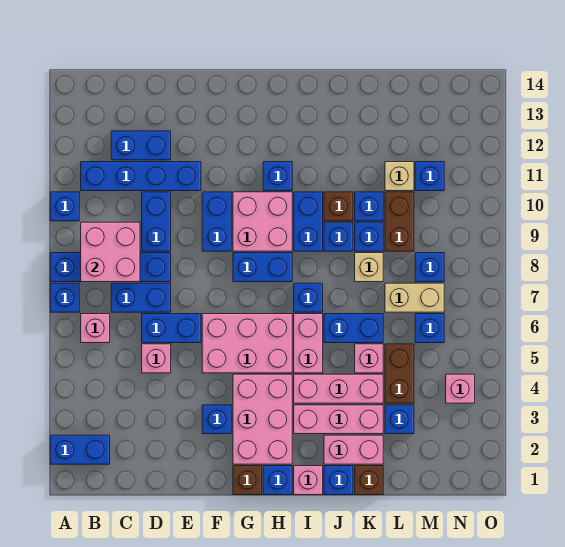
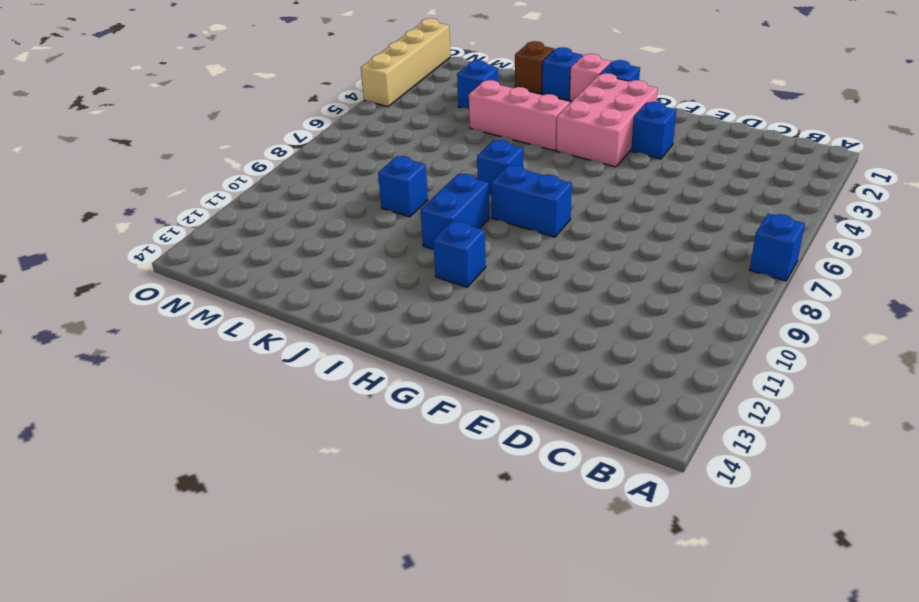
tan brick O1:O4 level 1 -> none
none -> blue brick A2:B2 level 1
none -> blue brick A8:D8 level 1
none -> blue brick A10 level 1
none -> pink brick B6 level 1

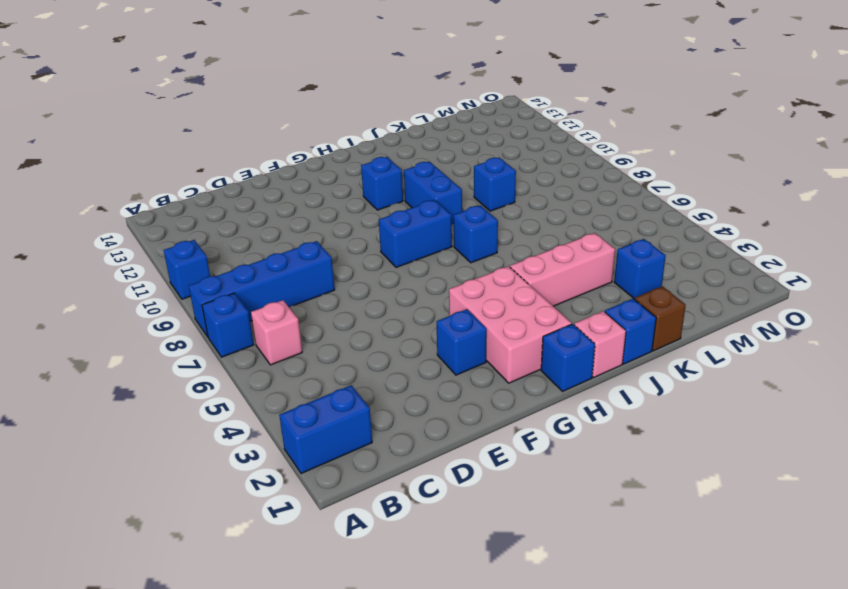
none -> blue brick B11:E11 level 1
none -> blue brick C7:D7 level 1
none -> blue brick C12:D12 level 1
none -> pink brick D5 level 1

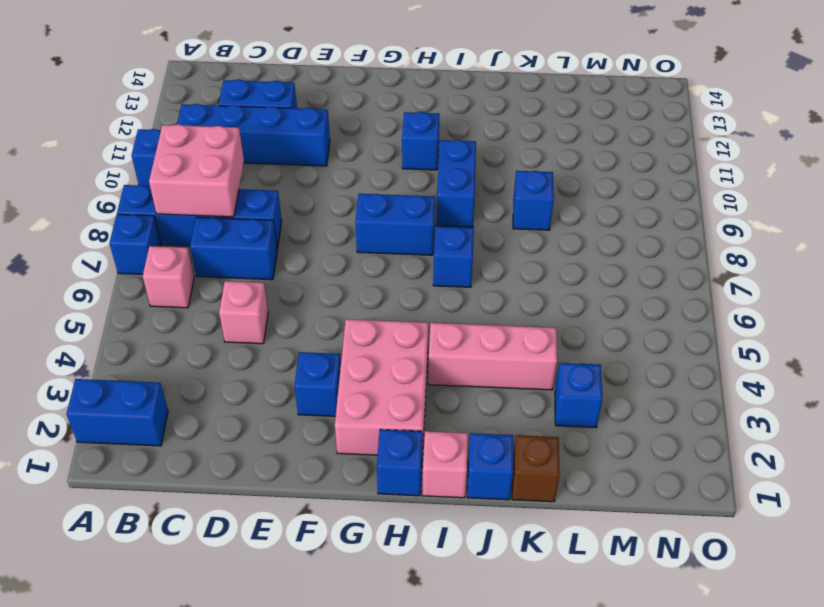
none -> blue brick D6:E6 level 1
none -> blue brick D9:D10 level 1
none -> pink brick F5:H6 level 1
none -> blue brick F9:F10 level 1

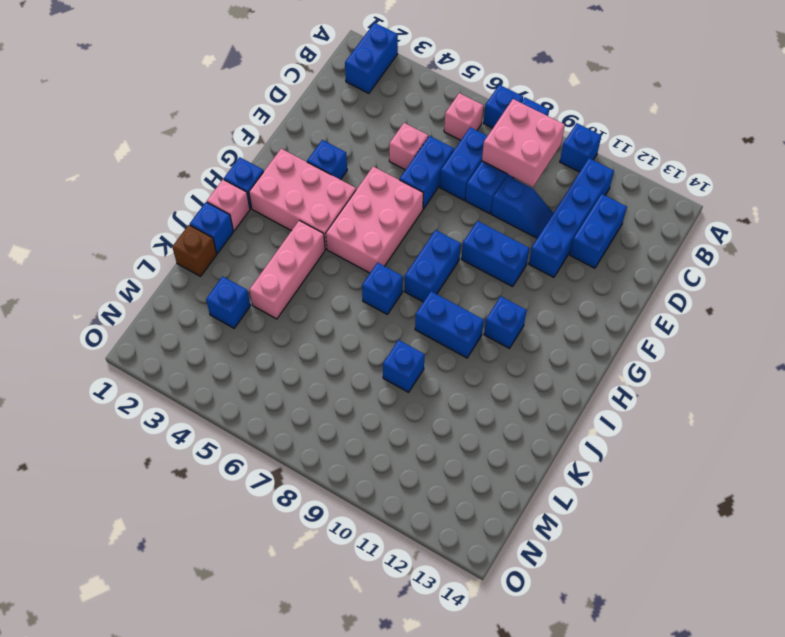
blue slope D9:D10 level 1 top 9 -> blue brick D9:D10 level 1
none -> brown brick G1 level 1
none -> pink brick G9:H10 level 1
none -> pink brick I3:K3 level 1
none -> pink brick I5:I6 level 1

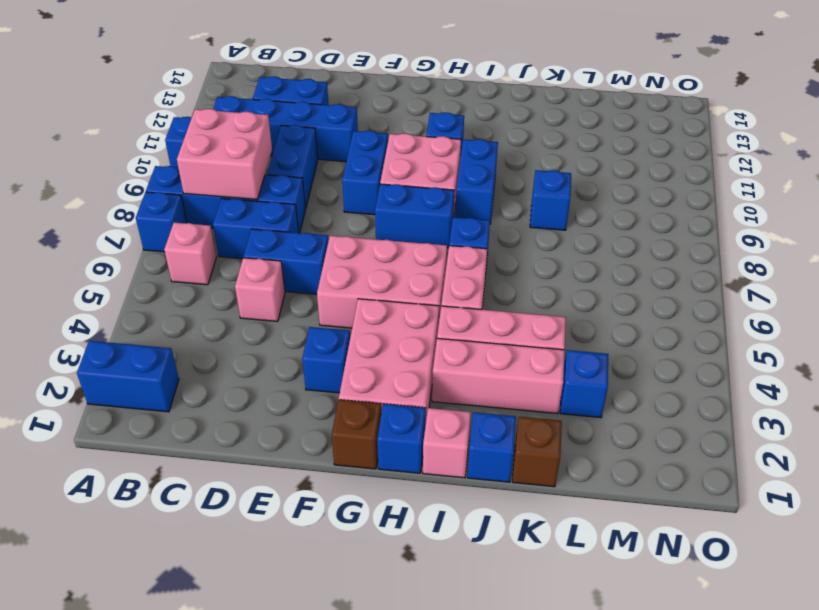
none -> pink brick J2:K2 level 1
none -> blue brick J6:K6 level 1
none -> blue brick J9 level 1
none -> brown brick J10 level 1

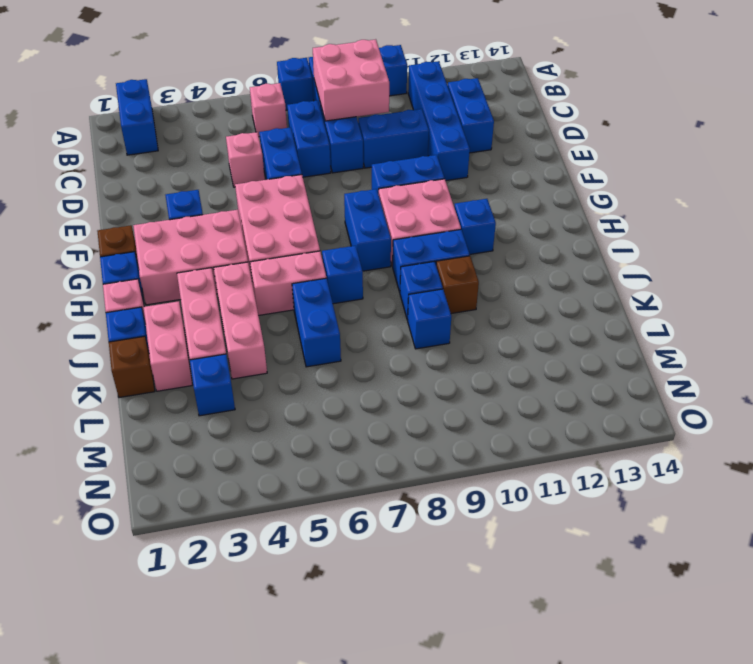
none -> pink brick K5 level 1
none -> tan brick K8 level 1
none -> blue brick K10 level 1
none -> brown brick L4:L5 level 1

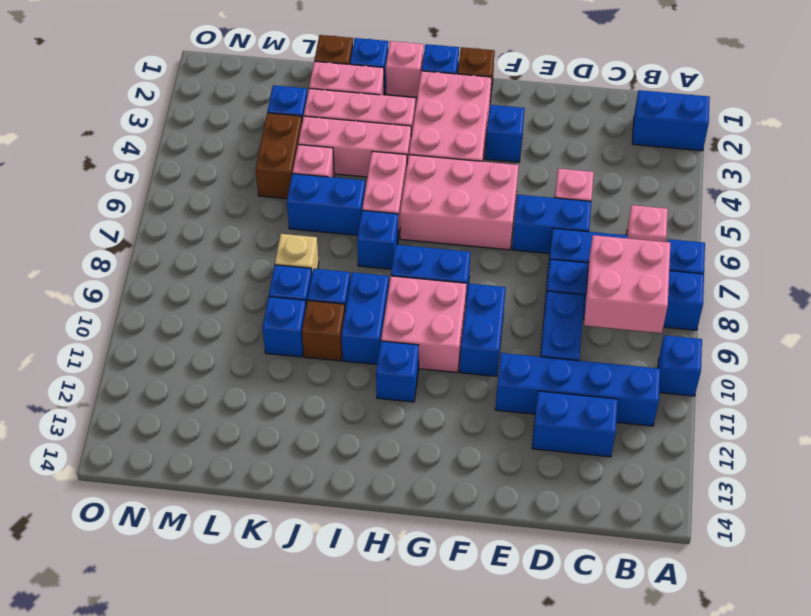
none -> tan brick L7:M7 level 1
none -> brown brick L9:L10 level 1
none -> tan brick L11 level 1
none -> blue brick M6 level 1

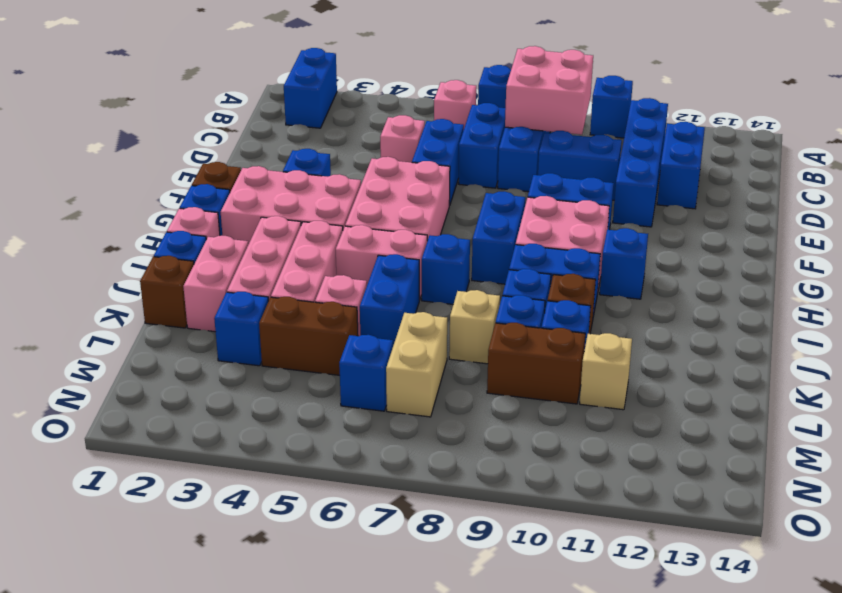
none -> blue brick M8 level 1
none -> blue brick M11 level 1
none -> pink brick N4 level 1

